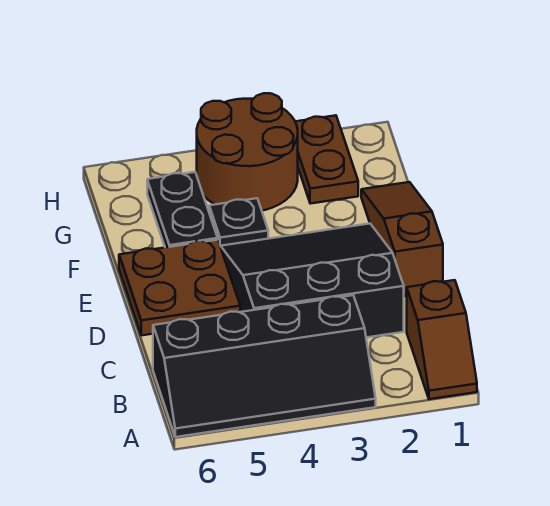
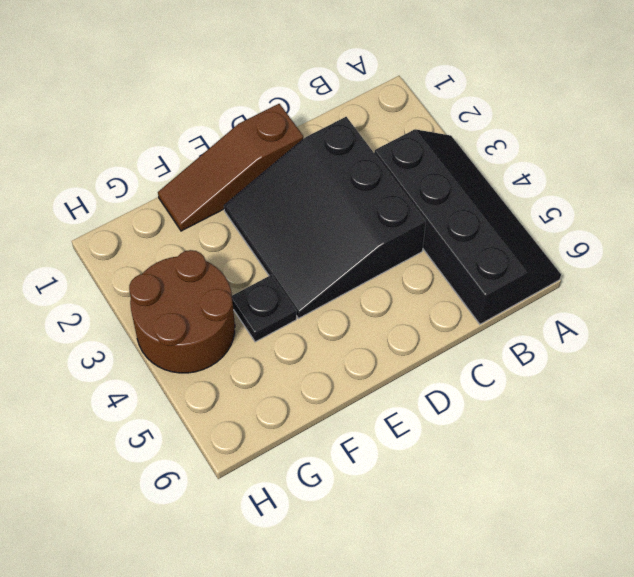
none -> brown slope A1:B1 level 1 top B
none -> brown plate D5:E6 level 1

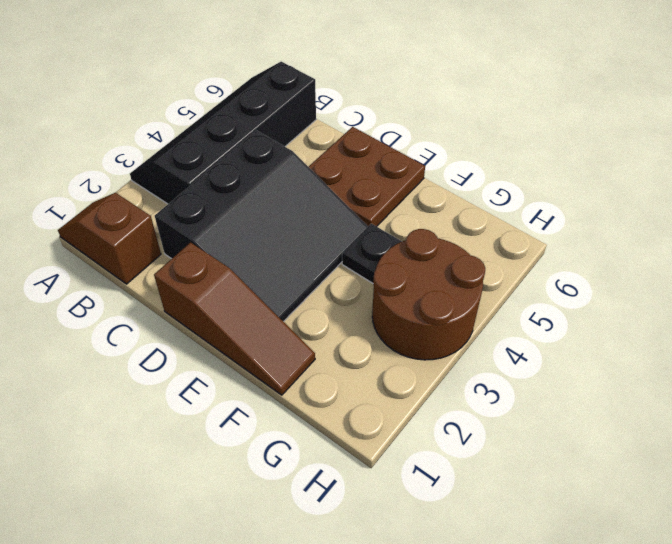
none -> black plate F5:G5 level 1
none -> brown plate G2:H2 level 1

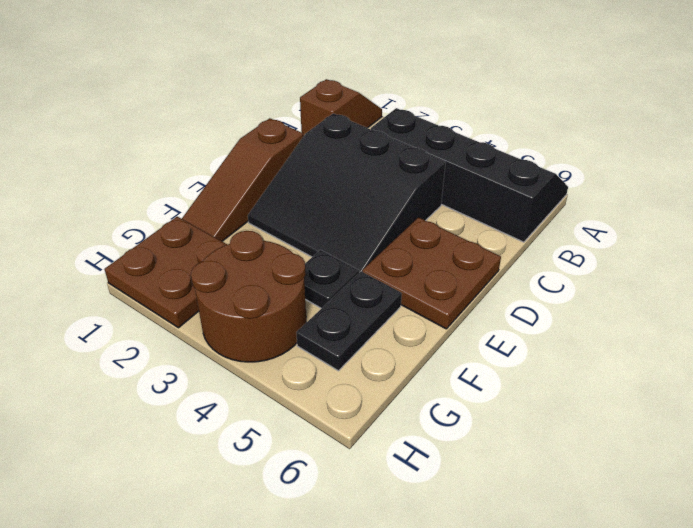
brown plate G1:H2 level 1 -> brown plate G2:H2 level 1

